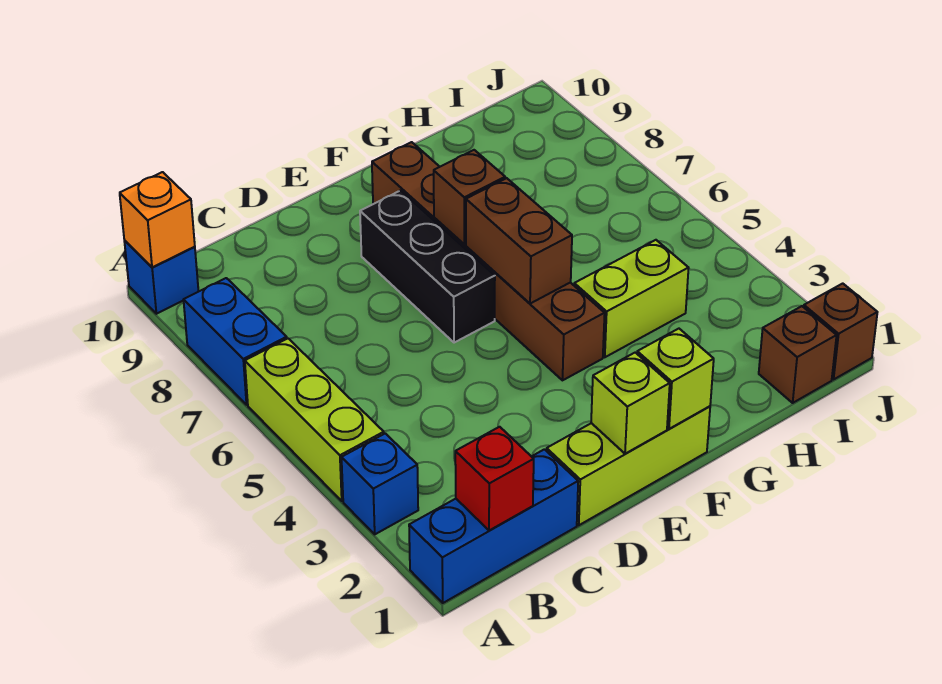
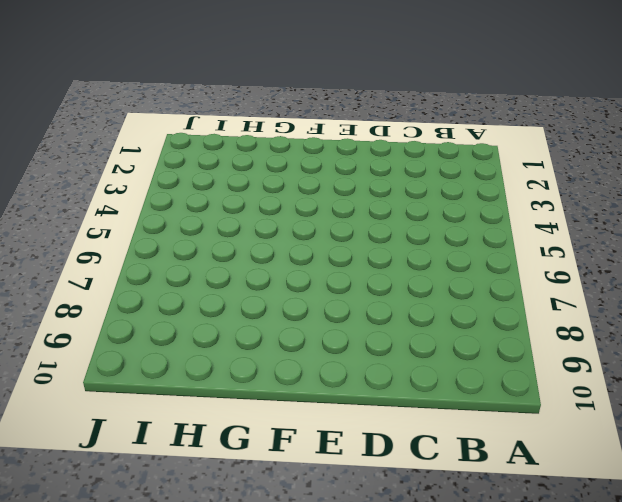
none -> blue brick A1:C1 level 1
none -> blue brick A3 level 1
none -> lime brick A4:A6 level 1

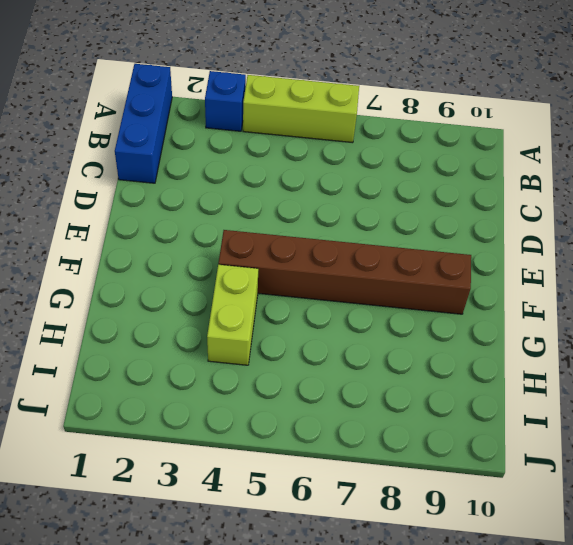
none -> blue brick A7:A8 level 1
none -> blue brick A10 level 1
none -> lime brick D1:F1 level 1

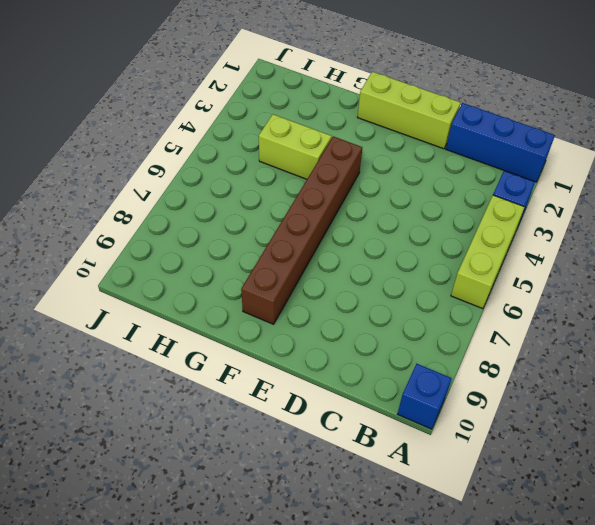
none -> blue brick A7:A8 level 1
none -> black brick E6:E8 level 1
none -> brown brick I1 level 1

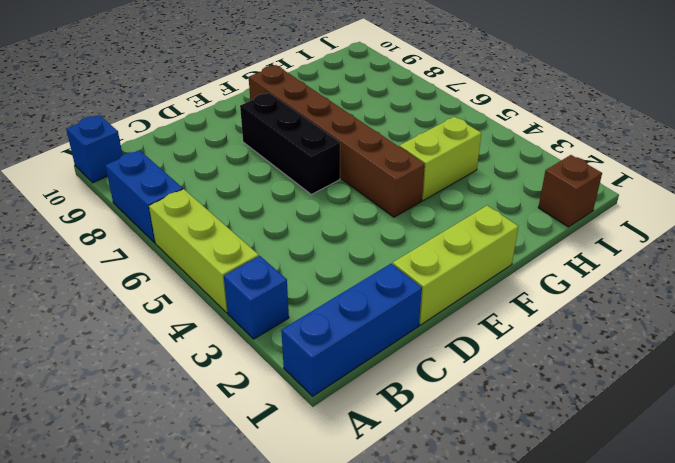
none -> brown brick J1 level 1
none -> orange brick A10 level 2
none -> red brick B1 level 2

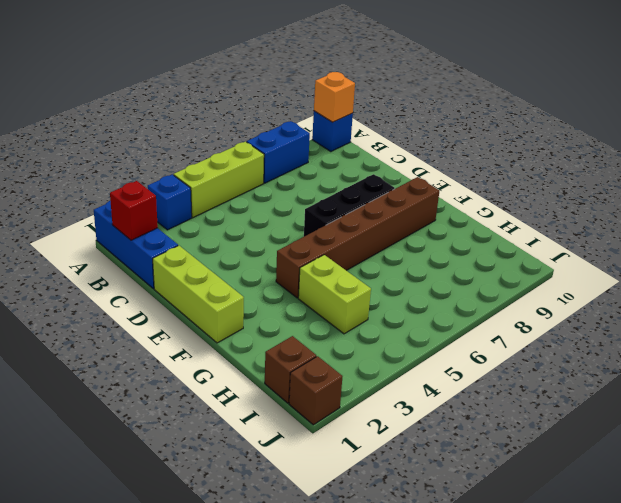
none -> lime brick E1 level 2
none -> lime brick F1 level 2
none -> brown brick F5:F6 level 2

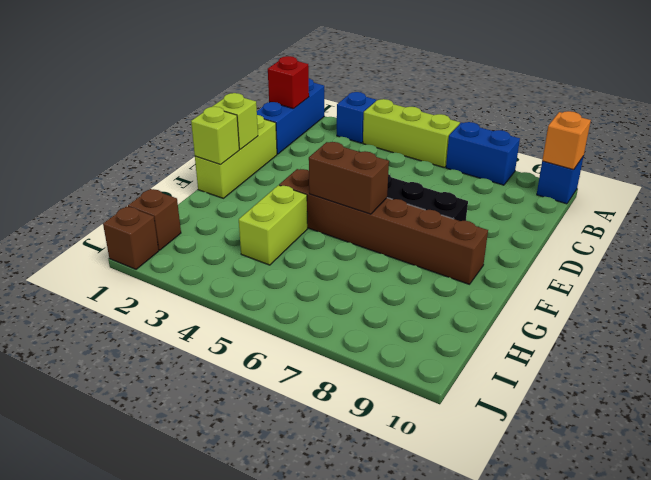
none -> brown brick F7 level 2

